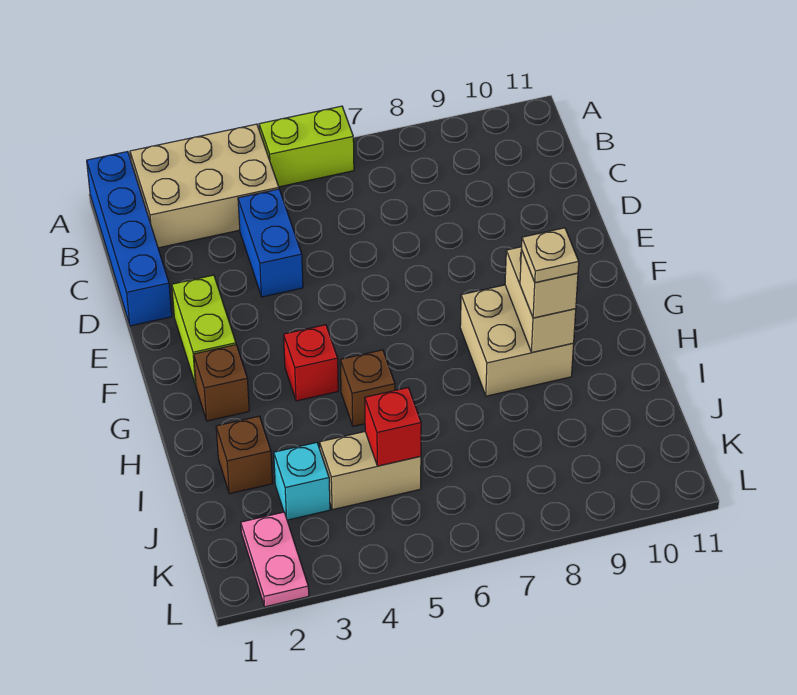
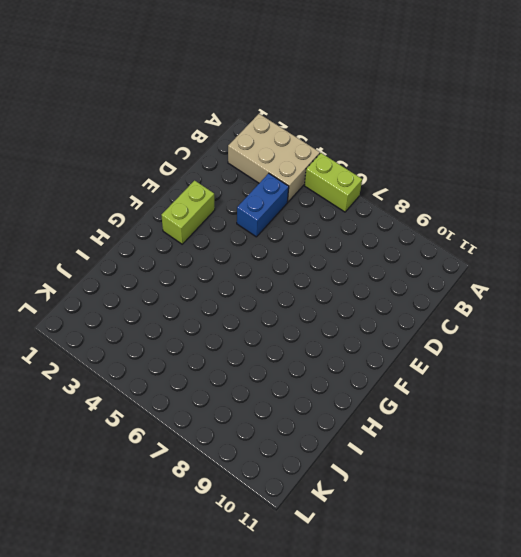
none -> blue brick A1:D1 level 1
none -> brown brick G2 level 1
none -> red brick G4 level 1

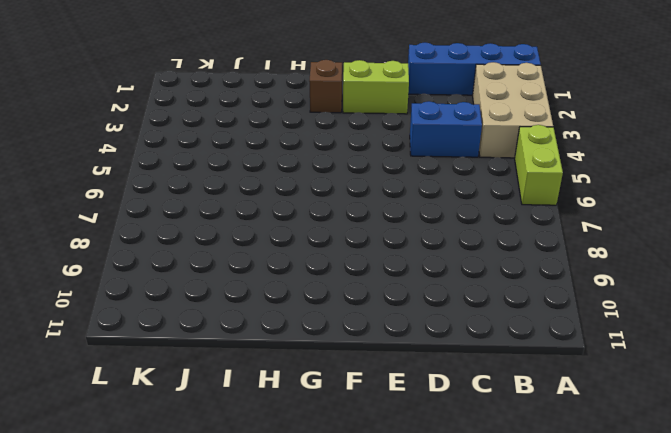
none -> red brick G4 level 1
none -> tan brick G8:H9 level 1
none -> brown brick H5 level 1

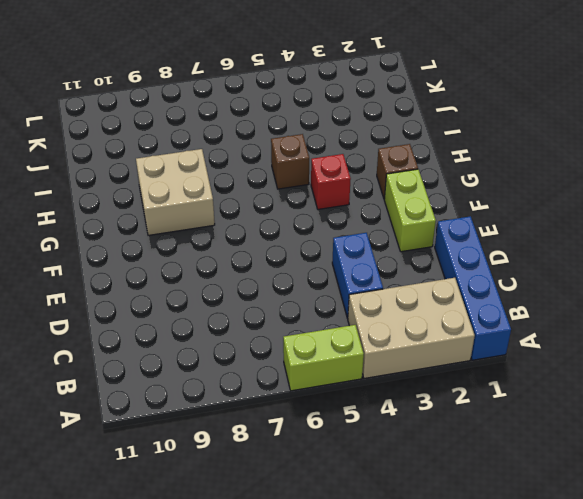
none -> brown brick I2 level 1
none -> cyan brick J3 level 1
none -> tan brick J4:J5 level 1

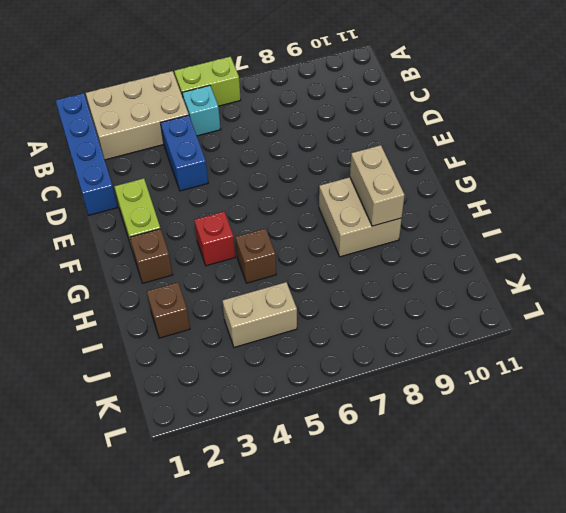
cyan brick B5 level 1 -> cyan brick J3 level 1
none -> pink plate K2:L2 level 1
none -> red brick J5 level 2
none -> tan brick H9 level 3

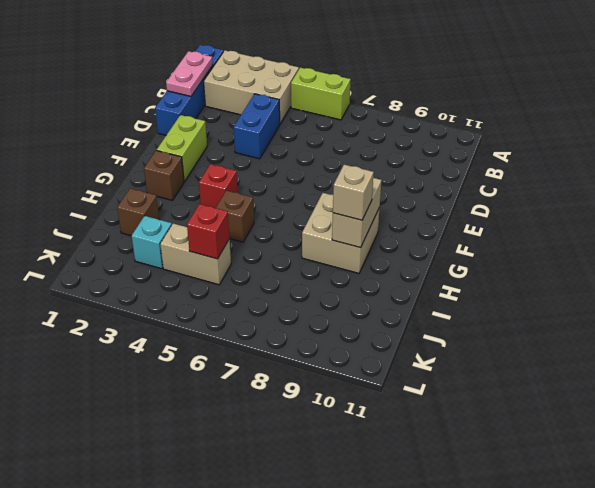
pink plate B1:C1 level 2 -> pink plate K2:L2 level 1
none -> tan plate H9 level 4

